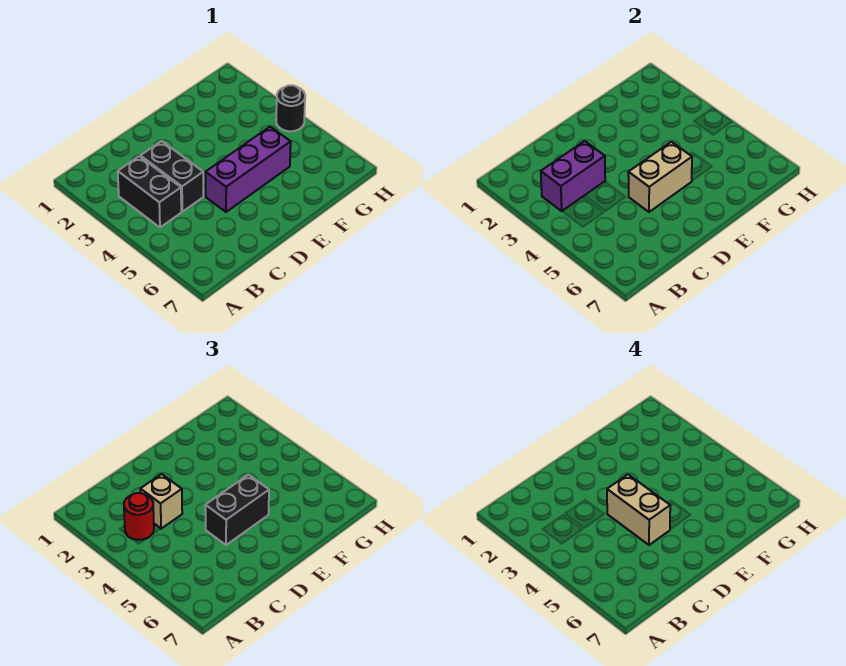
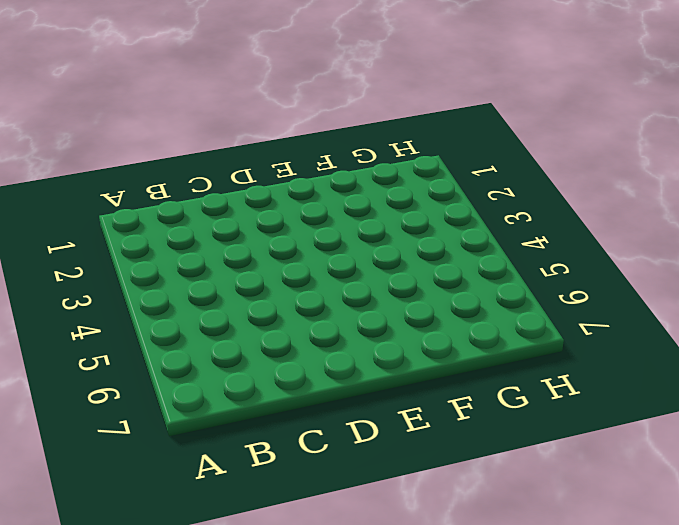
none -> black brick B3:B4 level 1
none -> black brick C3:C4 level 1

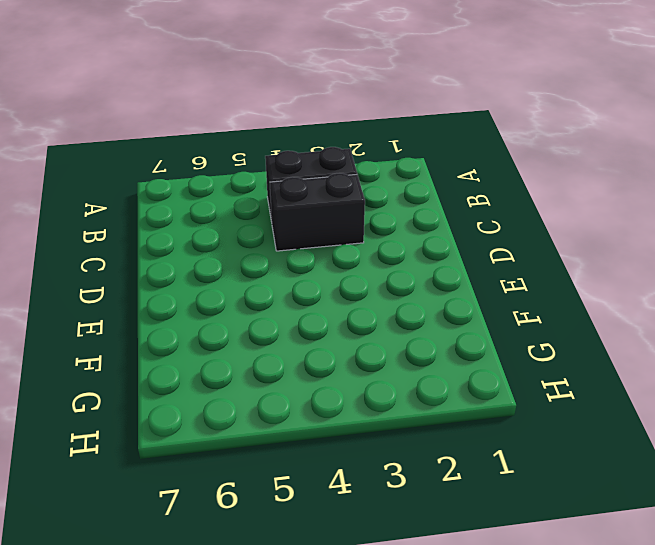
none -> purple brick D5:F5 level 1
none -> black round brick H4 level 1

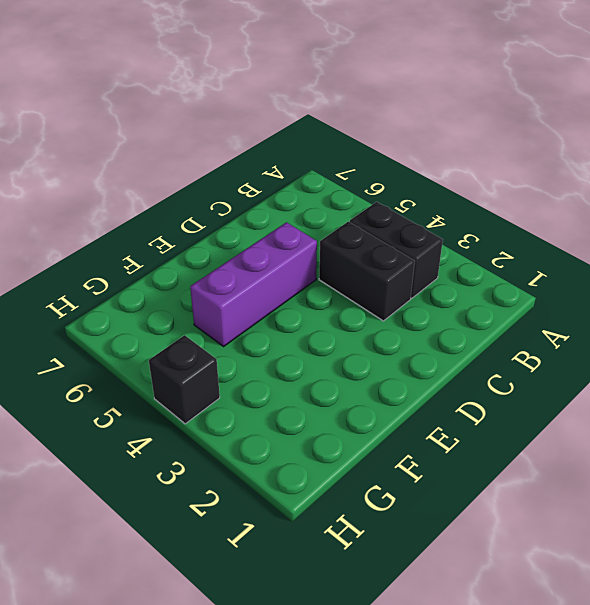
black brick H4 level 1 -> black round brick H4 level 1
none -> purple brick B3:C3 level 2
none -> tan brick D5:E5 level 2

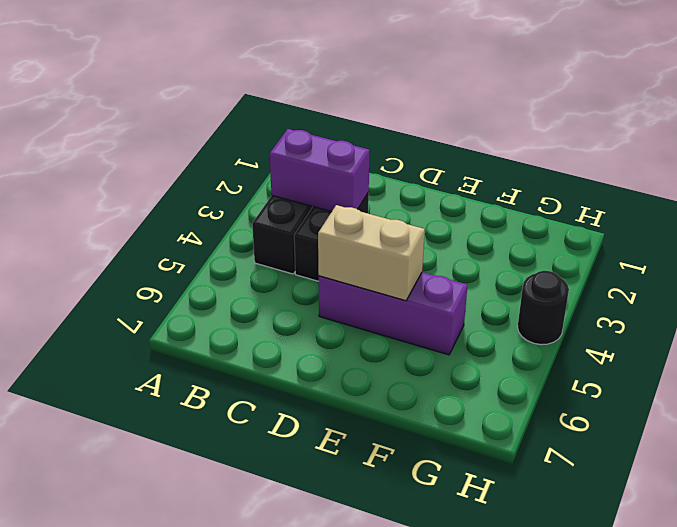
none -> red round brick B3 level 3
none -> tan brick C3 level 3

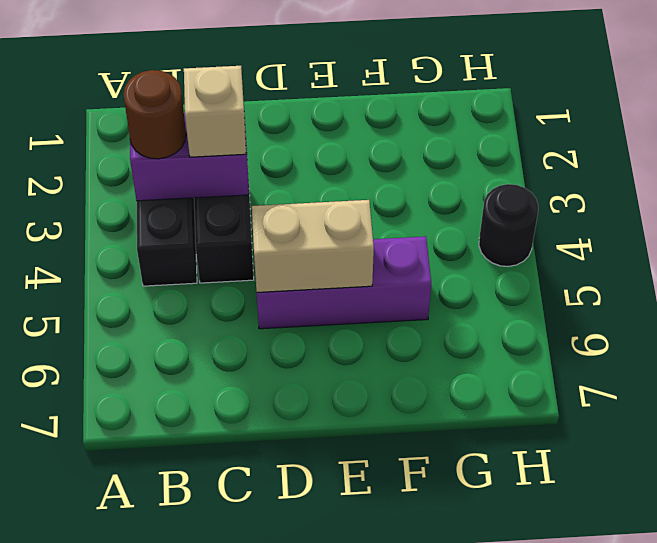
brown round brick B3 level 3 -> red round brick B3 level 3
none -> black brick D5:E5 level 3
none -> tan brick D4:D5 level 4

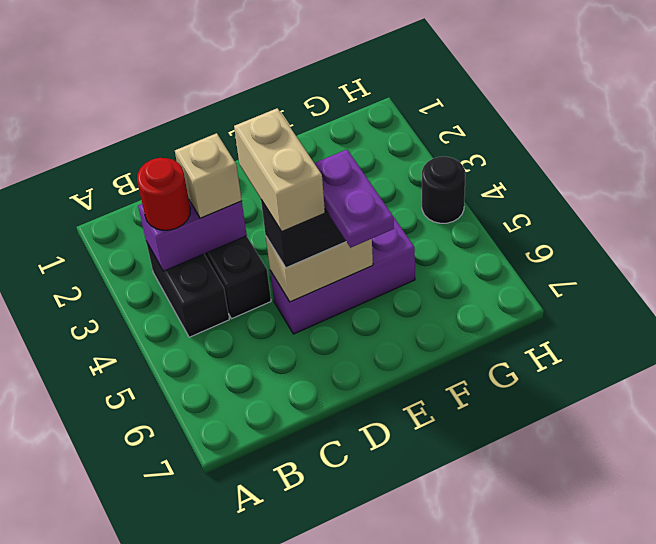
purple plate E5:E6 level 4 -> none

